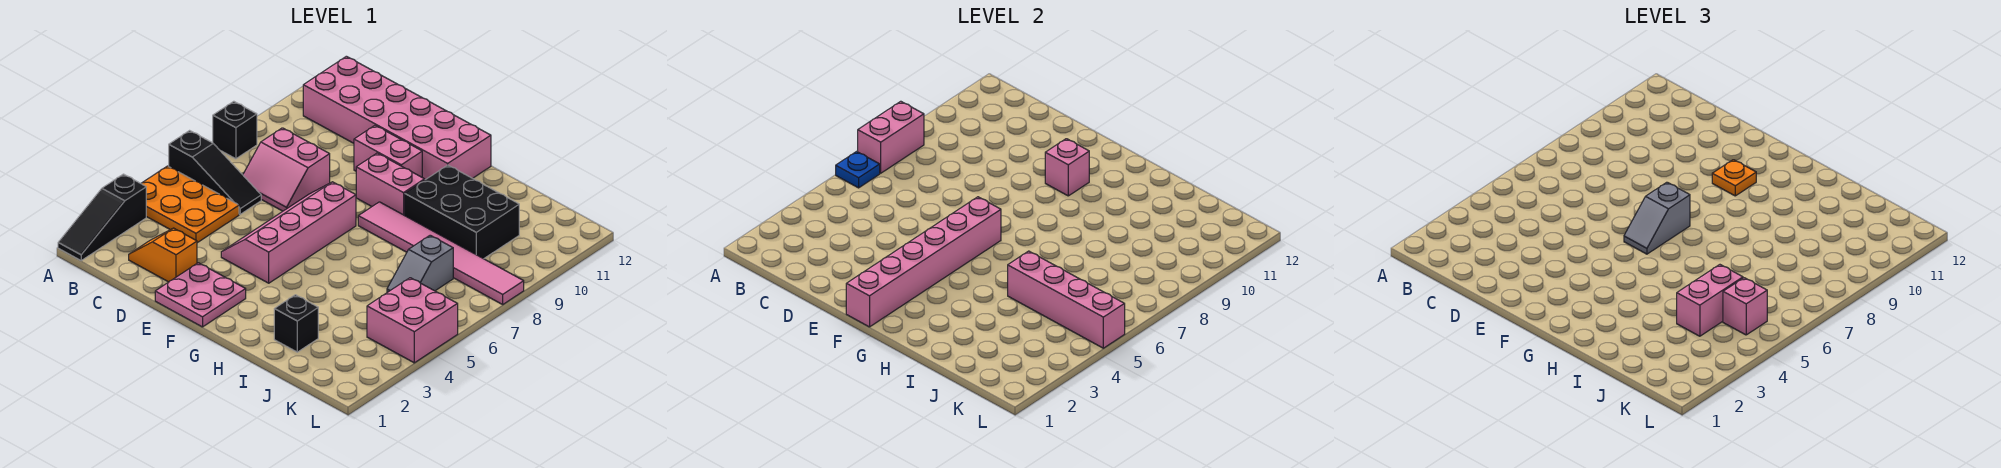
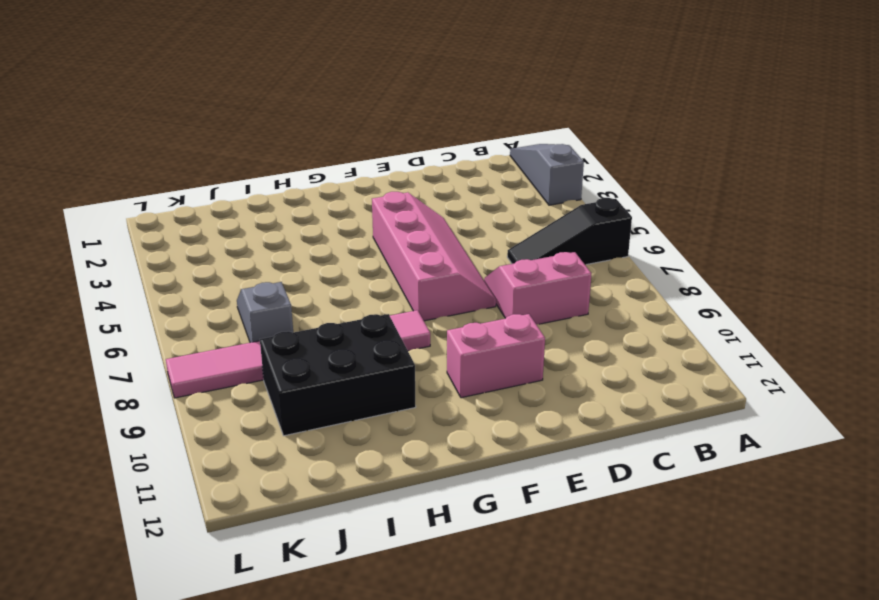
grey slope A1:A3 level 1 top 3 -> black slope A1:A3 level 1 top 3
none -> orange plate A4:C5 level 1
none -> black brick A8 level 1
none -> pink brick B11:G12 level 1

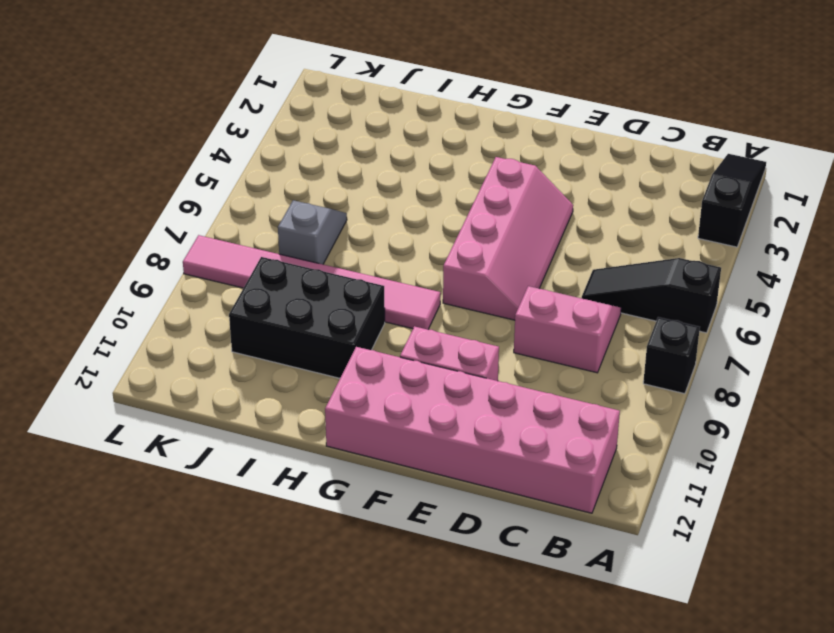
none -> orange plate A4:C5 level 1
none -> orange slope C2:D2 level 1 top D
none -> pink plate E1:F2 level 1

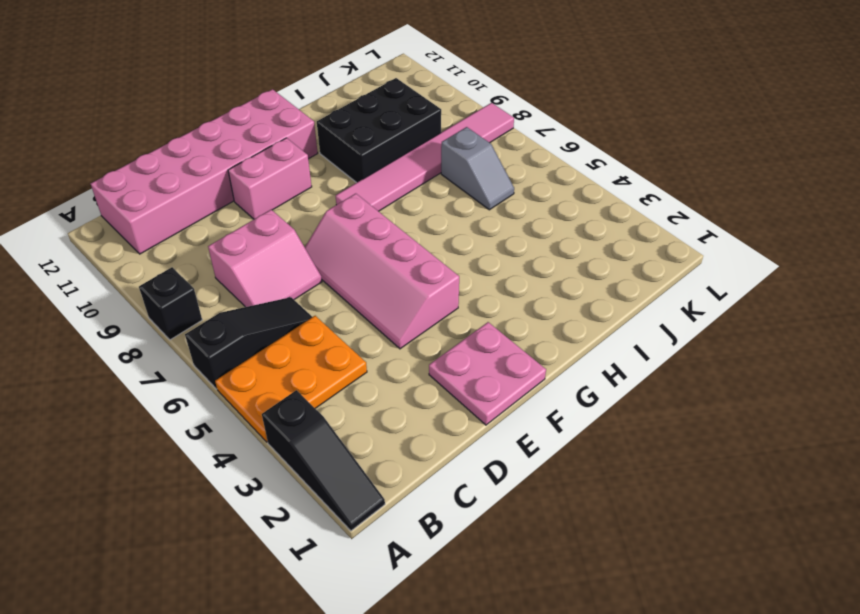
none -> orange slope C2:D2 level 1 top D
none -> pink brick F9:G9 level 1
none -> black brick I2 level 1

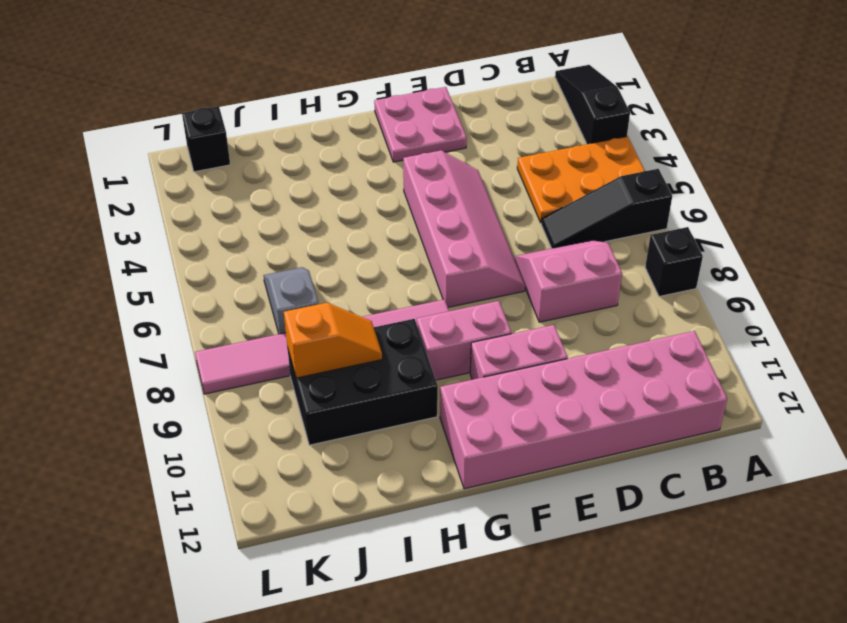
orange slope I9:J9 level 2 top J -> orange slope C2:D2 level 1 top D
black brick K1 level 1 -> black brick I2 level 1
none -> pink brick K4:L5 level 1
none -> blue plate A6 level 2
none -> pink brick A7:A8 level 2

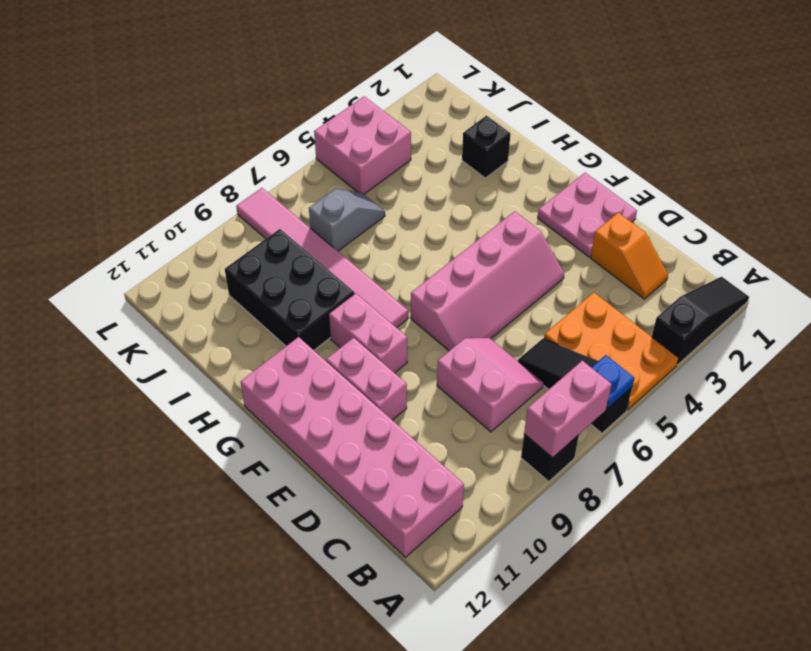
none -> pink brick F1:F6 level 2
none -> pink brick F10 level 2
none -> pink brick I5:L5 level 2

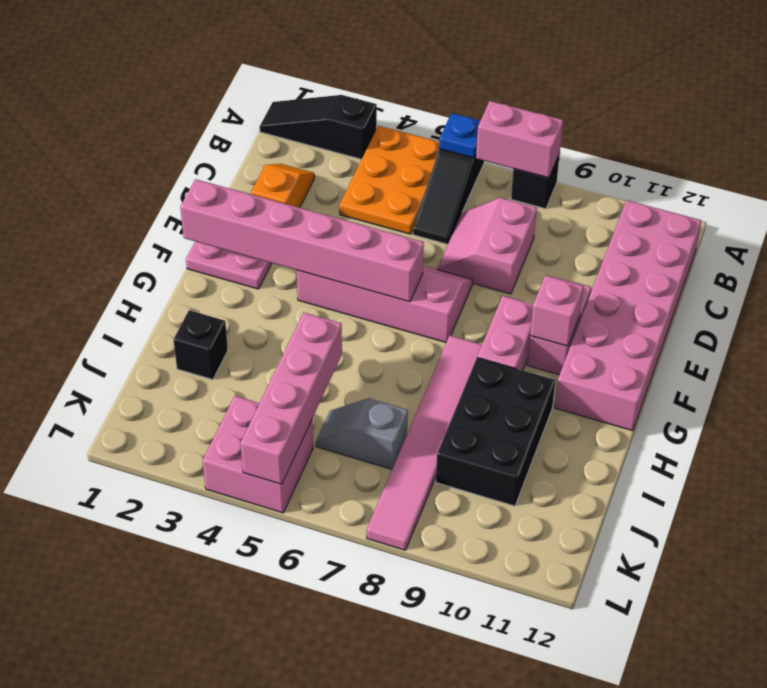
none -> grey slope F6:F7 level 3 top 7
none -> orange plate F10 level 3
none -> pink brick J4:J5 level 3

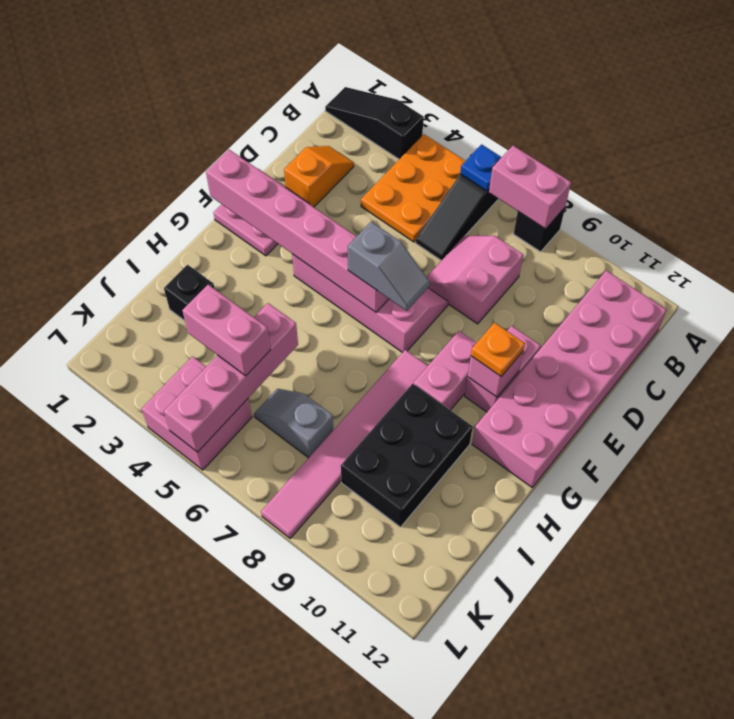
grey slope F6:F7 level 3 top 6 -> grey slope F6:F7 level 3 top 7
none -> pink brick K5 level 3

